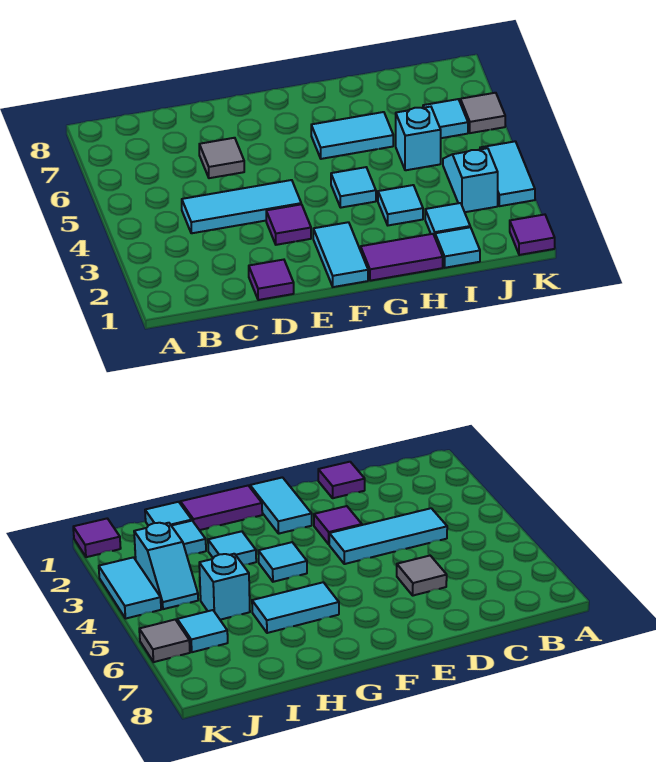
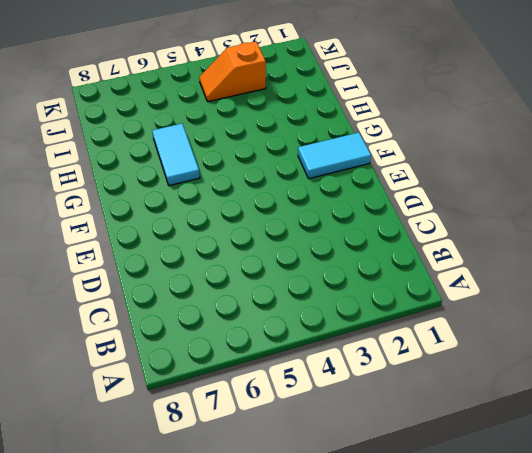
orange slope J3:J4 level 1 top 3 -> cyan slope J3:J4 level 1 top 3
none -> cyan tile C4:E4 level 1
none -> purple tile D1 level 1
none -> grey tile D6 level 1

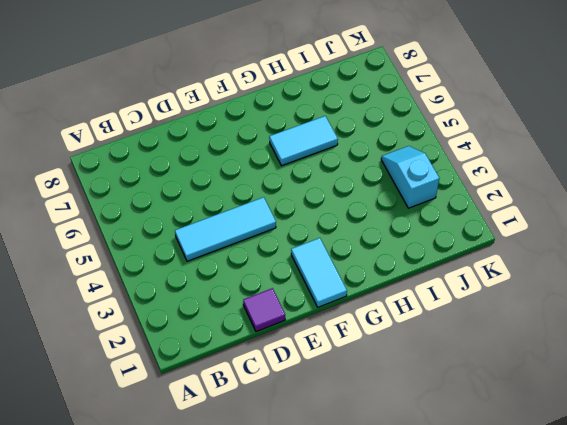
none -> grey tile D6 level 1
none -> purple tile E3 level 1
none -> purple tile G1:H1 level 1

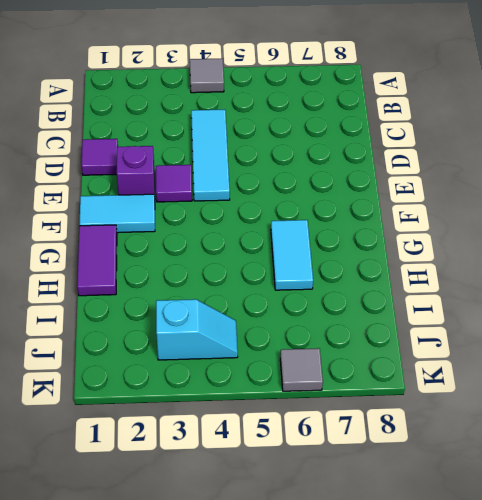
grey tile A4 level 1 -> grey tile D6 level 1
purple brick E2 level 1 -> none
none -> cyan tile G4 level 1
none -> cyan tile H3 level 1
none -> cyan tile I1 level 1

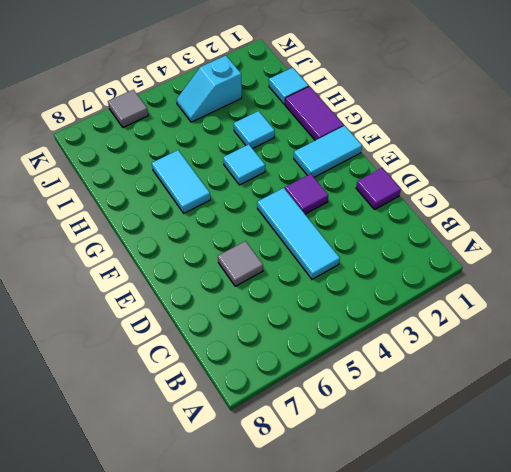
none -> cyan tile I2 level 1
none -> cyan brick I5 level 1
none -> cyan tile J6 level 1

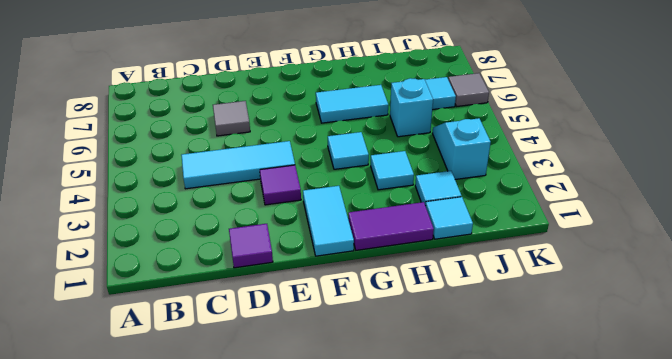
none -> purple tile K1 level 1
none -> cyan tile K3:K4 level 1

